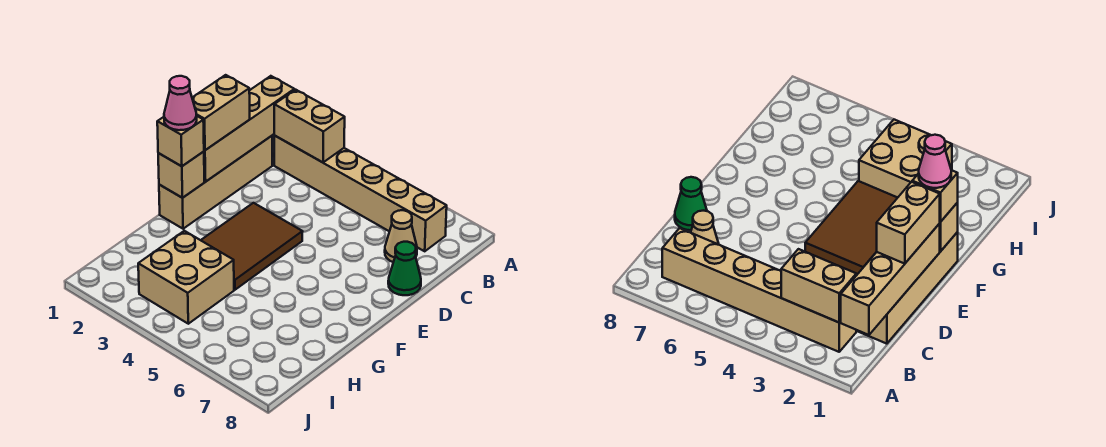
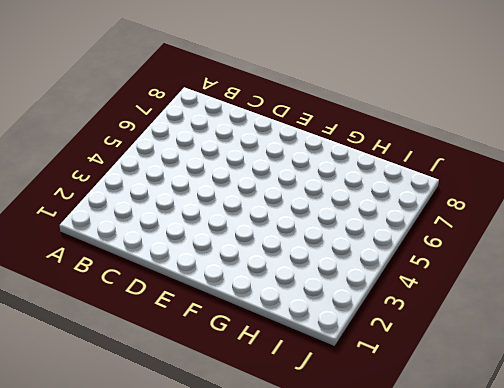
none -> tan brick B2:B7 level 1
none -> tan brick C1:F1 level 1
none -> tan cone C7 level 1

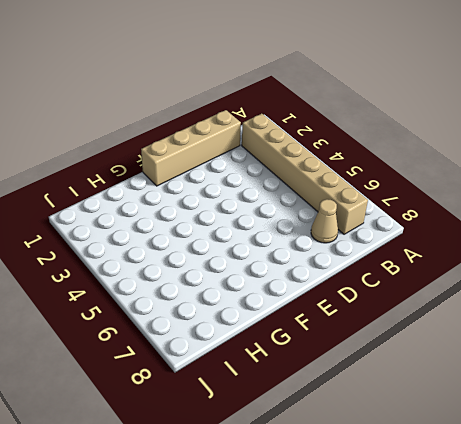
none -> green cone D8 level 1
none -> brown tile E3:G4 level 1
none -> tan brick H3:I4 level 1

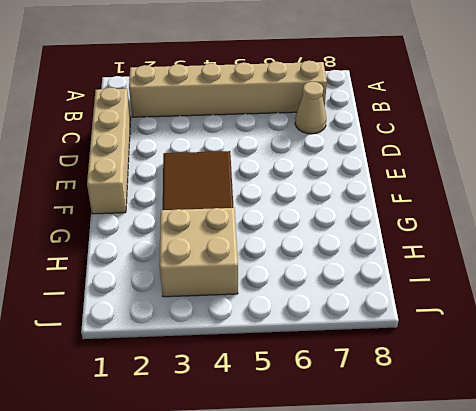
none -> green cone D8 level 1
none -> tan brick B1:E1 level 2
none -> tan brick B2:B3 level 2

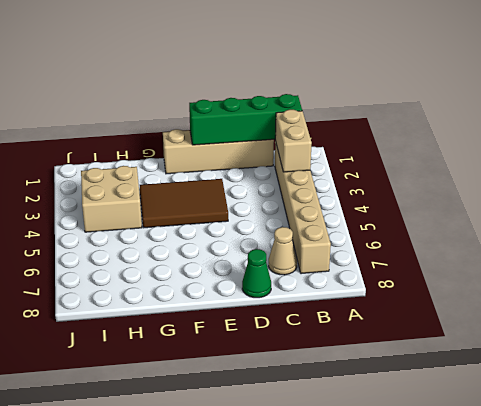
green brick B1:E1 level 2 -> tan brick B1:E1 level 2
none -> tan brick F1 level 2
none -> tan brick D1:E1 level 3
none -> tan brick F1 level 3

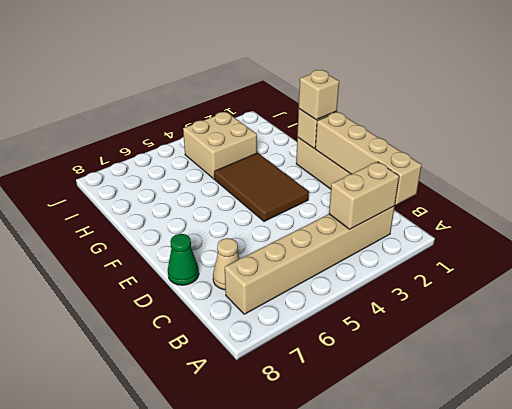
none -> tan brick D1:E1 level 3
none -> pink cone F1 level 4

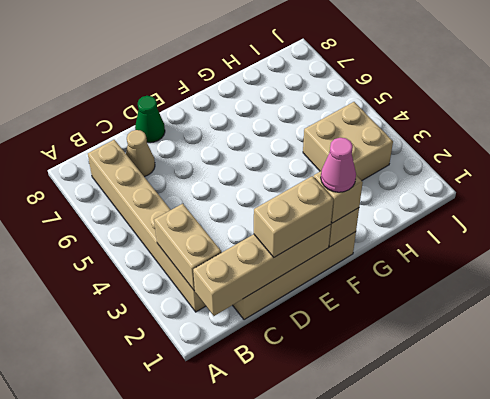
none -> brown tile E3:G4 level 1

